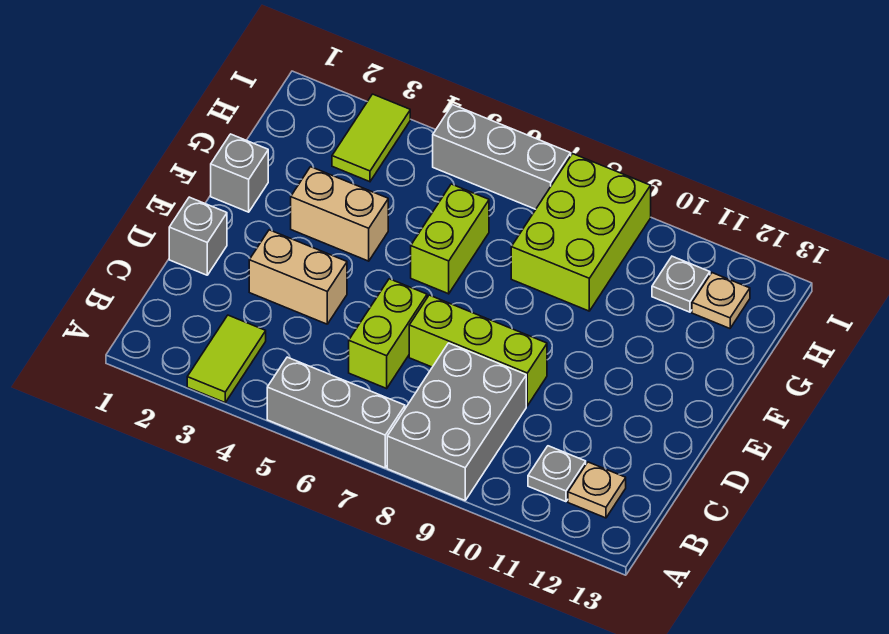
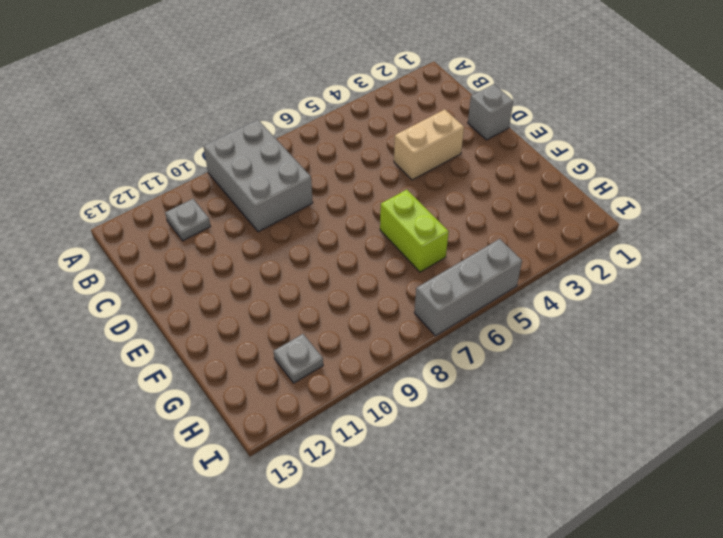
none -> lime tile A3:B3 level 1
none -> grey brick A5:A7 level 1
none -> tan plate B12 level 1

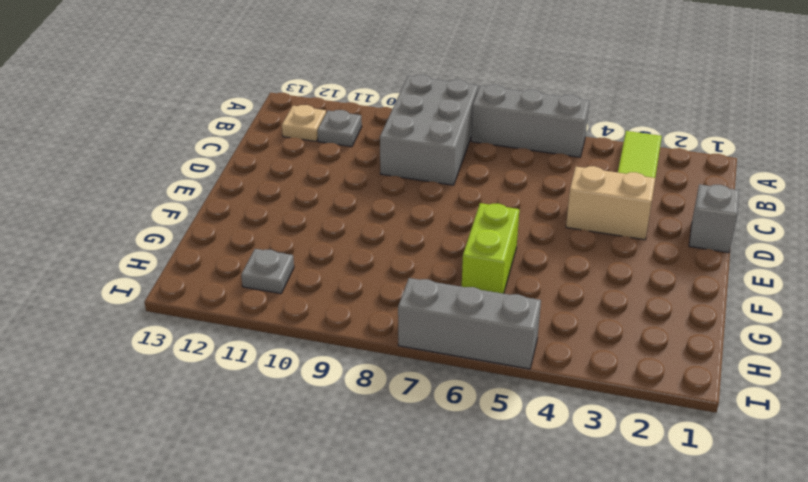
none -> lime brick C6:D6 level 1
none -> lime brick D7:D9 level 1
none -> grey brick F1 level 1

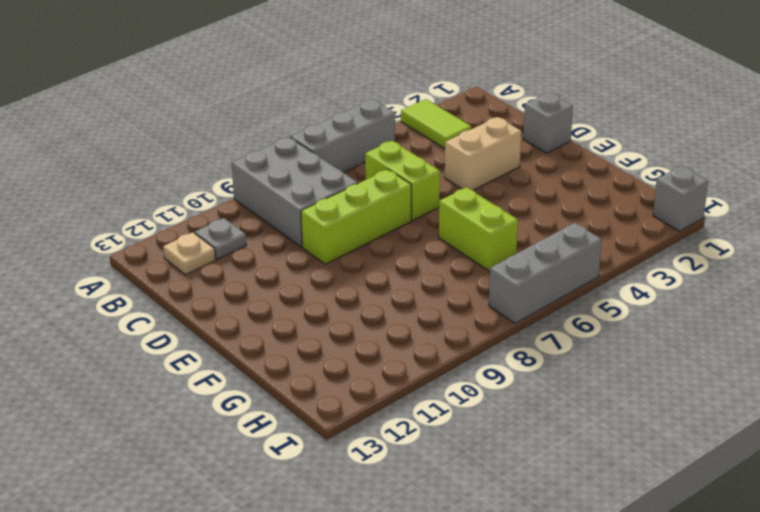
grey brick I1 level 1 -> grey brick F1 level 1
none -> tan brick F3:F4 level 1
none -> lime brick G8:I9 level 1
none -> lime tile H3:I3 level 1

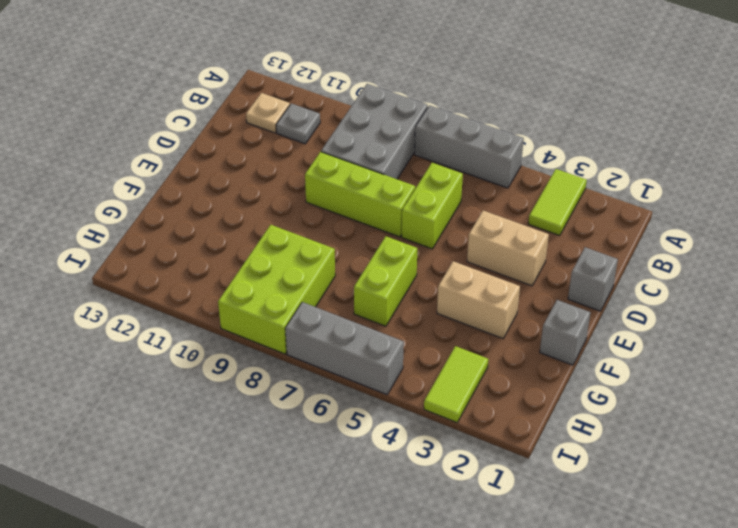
none -> grey plate H11 level 1
none -> tan plate H12 level 1

